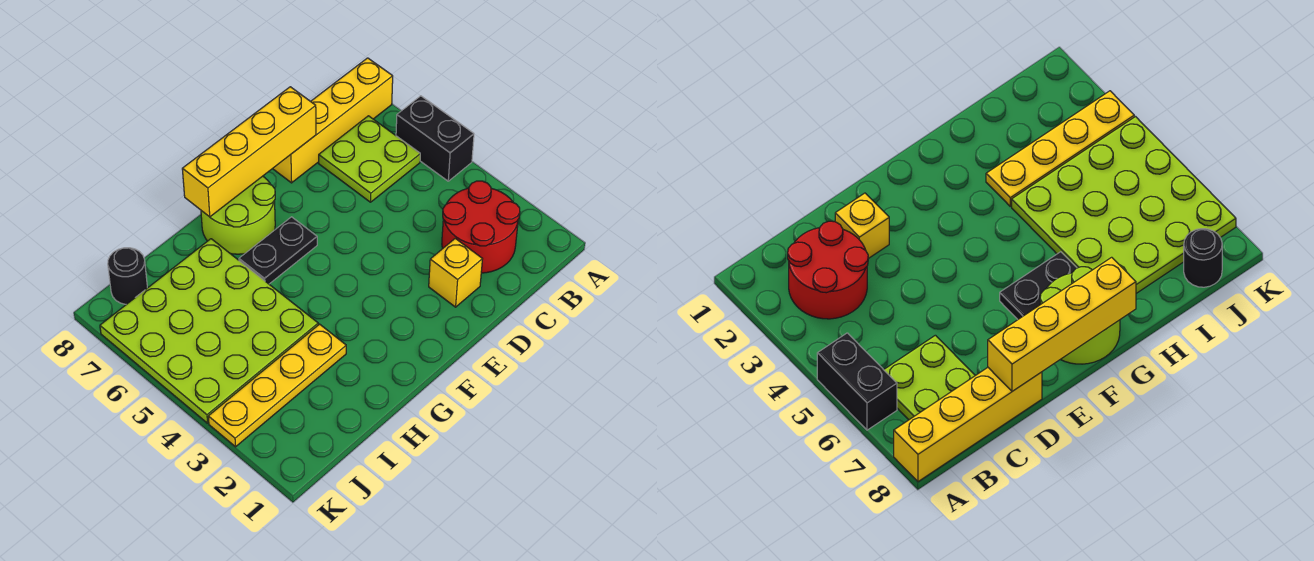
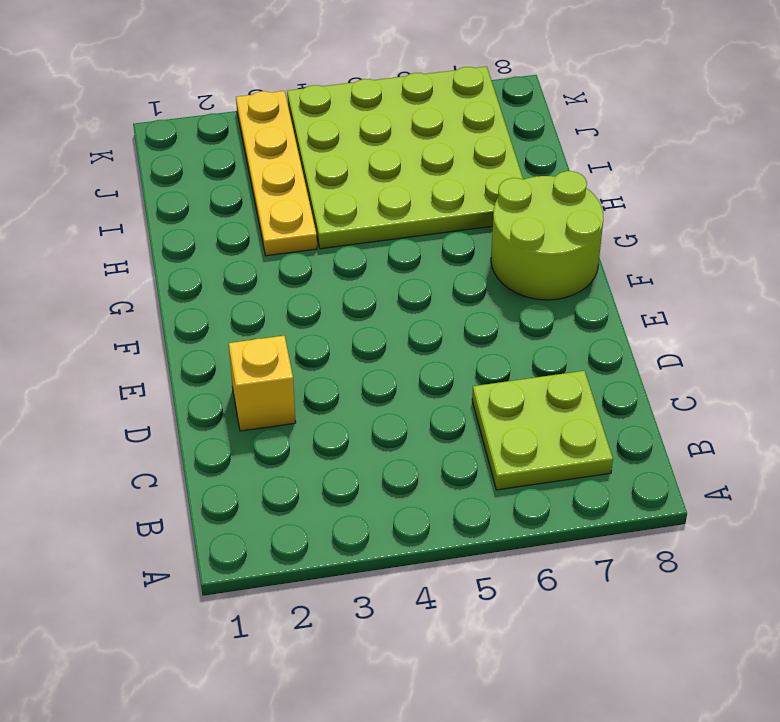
none -> black brick A5:A6 level 1
none -> yellow brick A8:D8 level 1

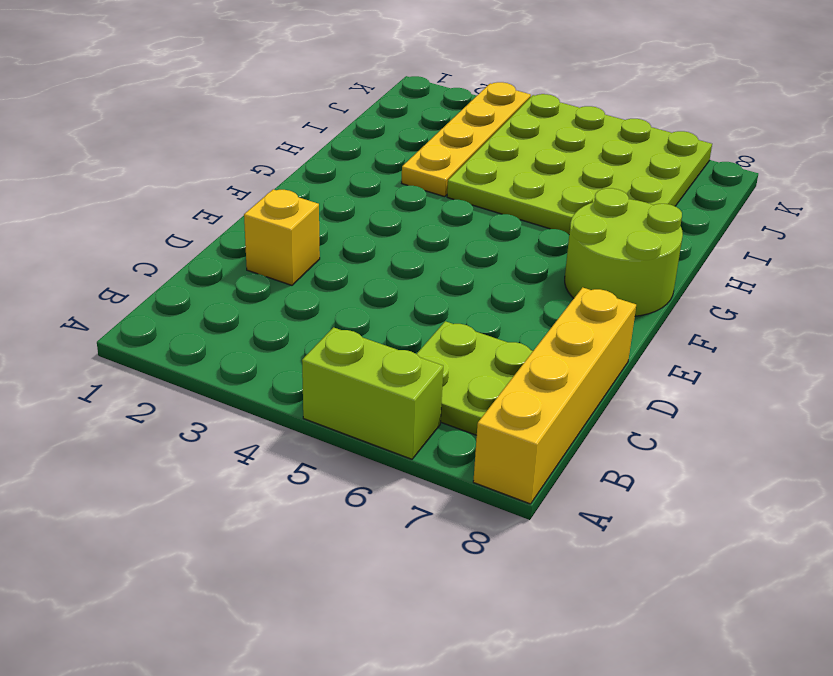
lime brick A5:A6 level 1 -> black brick A5:A6 level 1
none -> red round brick B2:C3 level 1
none -> black plate F6:G6 level 1

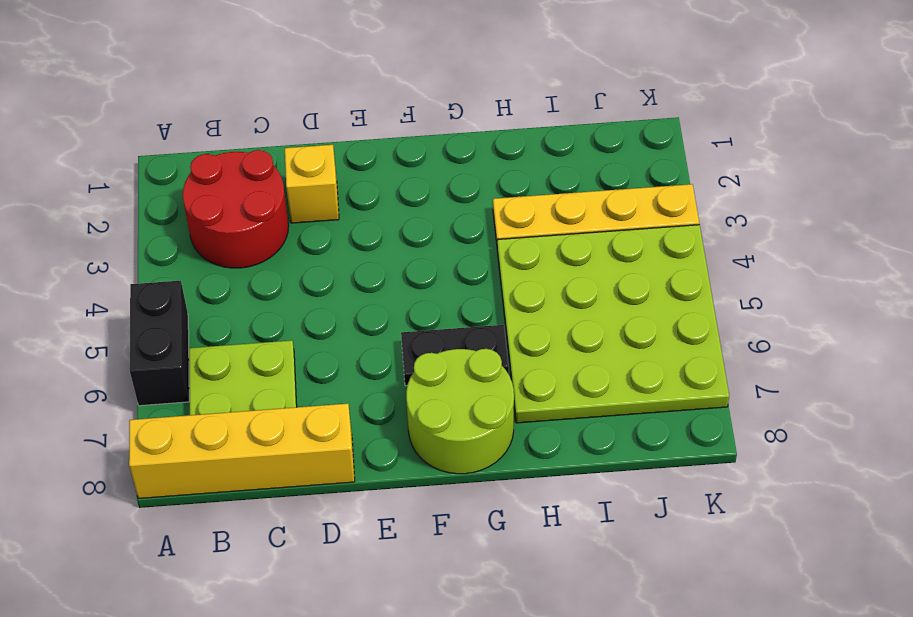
none -> black round brick J8 level 1
none -> yellow brick D8:G8 level 2

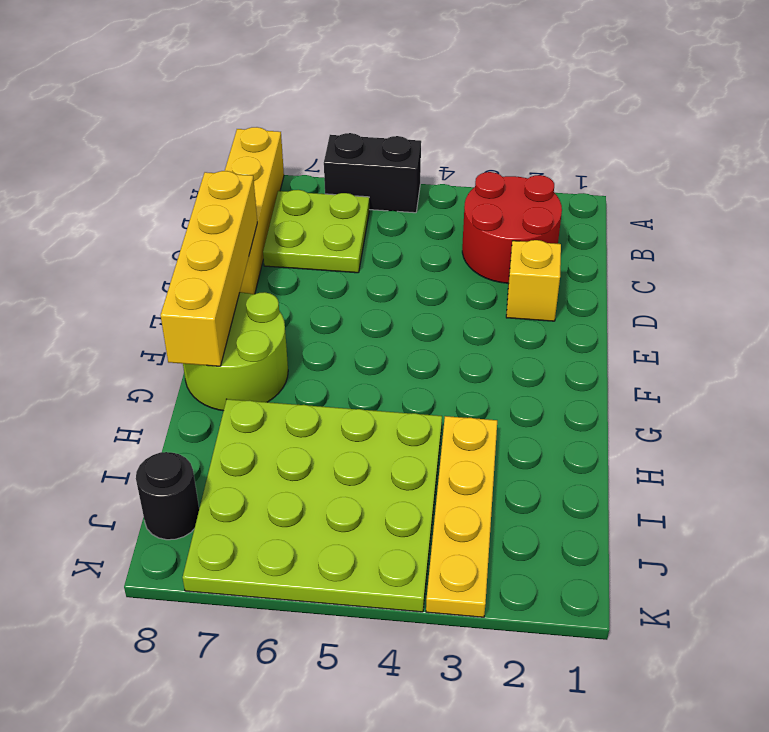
none -> black plate F6:G6 level 1

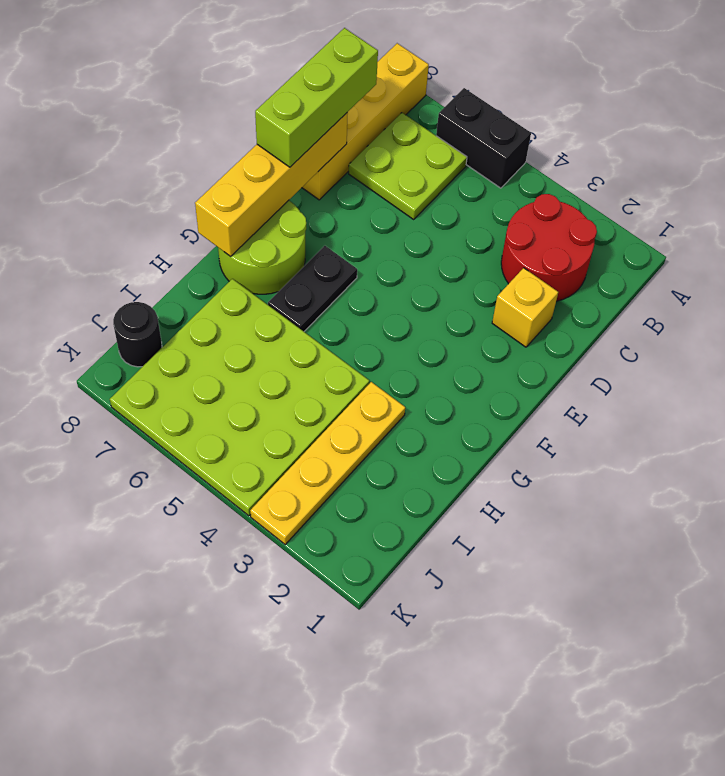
lime brick C8:E8 level 3 -> none

